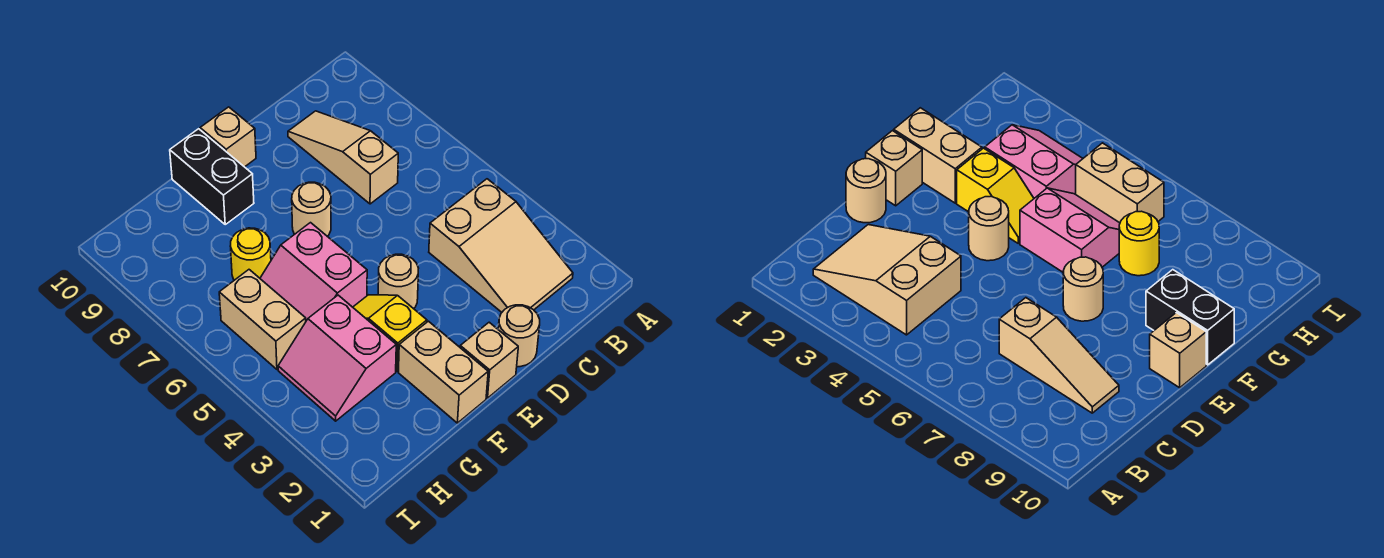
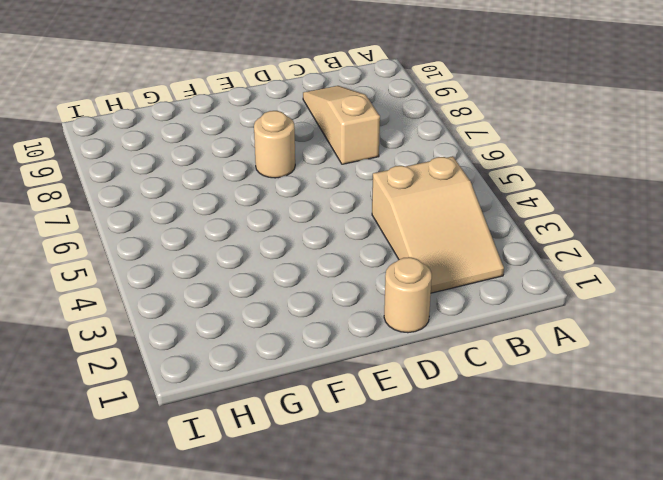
none -> tan brick E1 level 1
none -> tan round brick E4 level 1
none -> tan brick E10 level 1

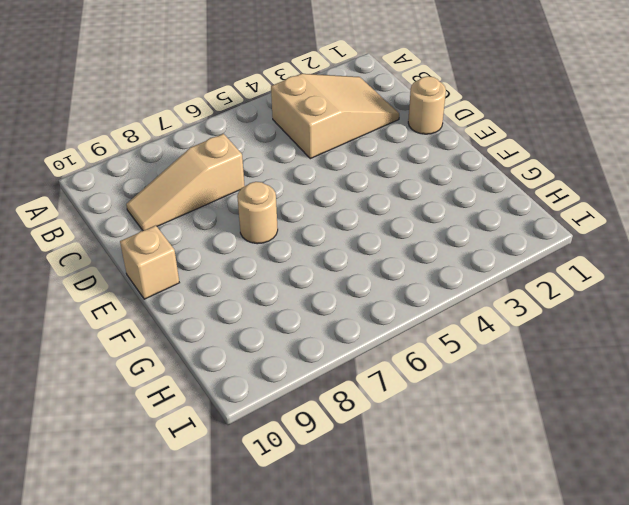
none -> tan brick E1 level 1
none -> tan round brick E4 level 1
none -> tan brick F1:F2 level 1

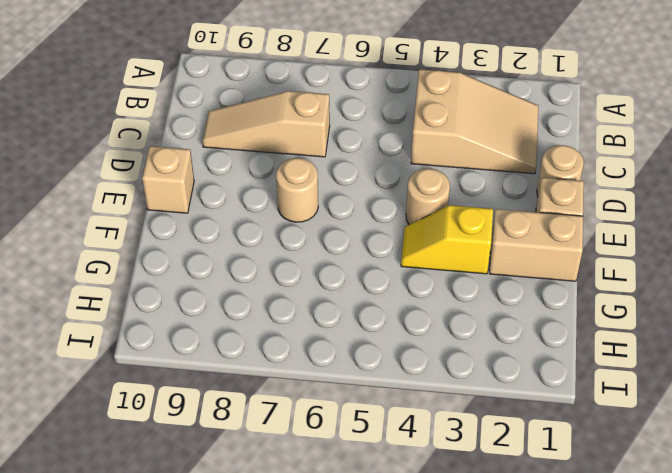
none -> pink slope F5:G6 level 1 top F
none -> black brick F9:F10 level 1
none -> pink slope G3:H4 level 1 top G

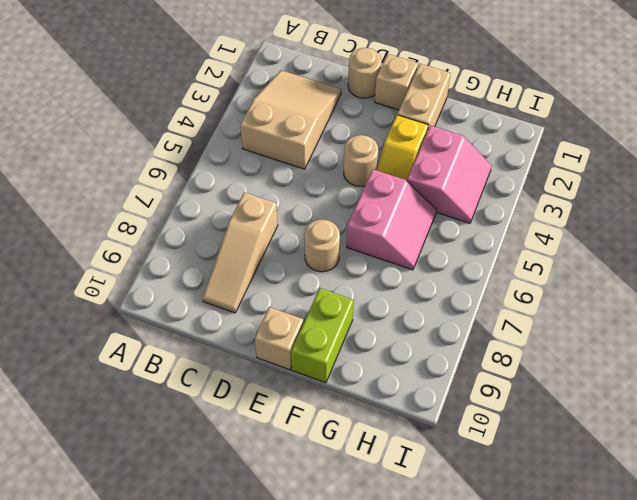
lime brick F9:F10 level 1 -> black brick F9:F10 level 1
none -> yellow round brick G7 level 1
none -> tan brick H5:H6 level 1

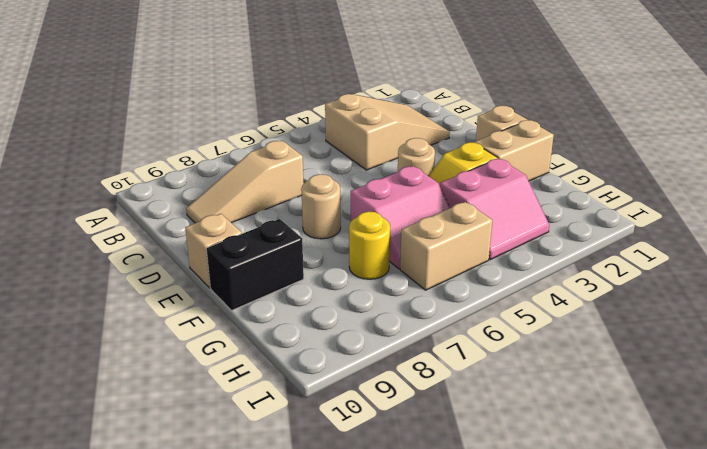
none -> tan round brick D1 level 1

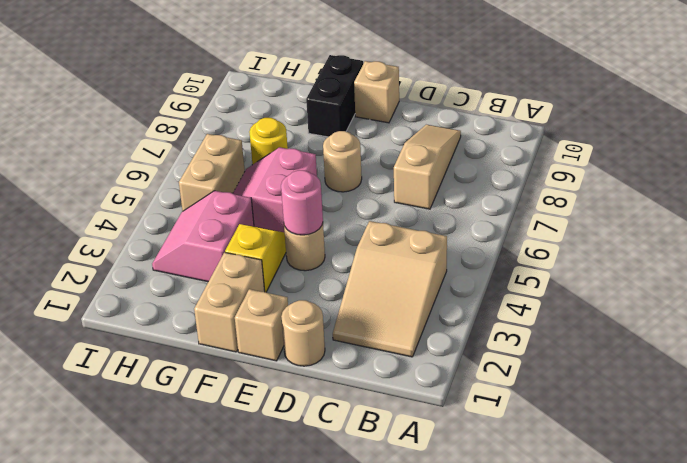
pink round brick E4 level 2 -> none

